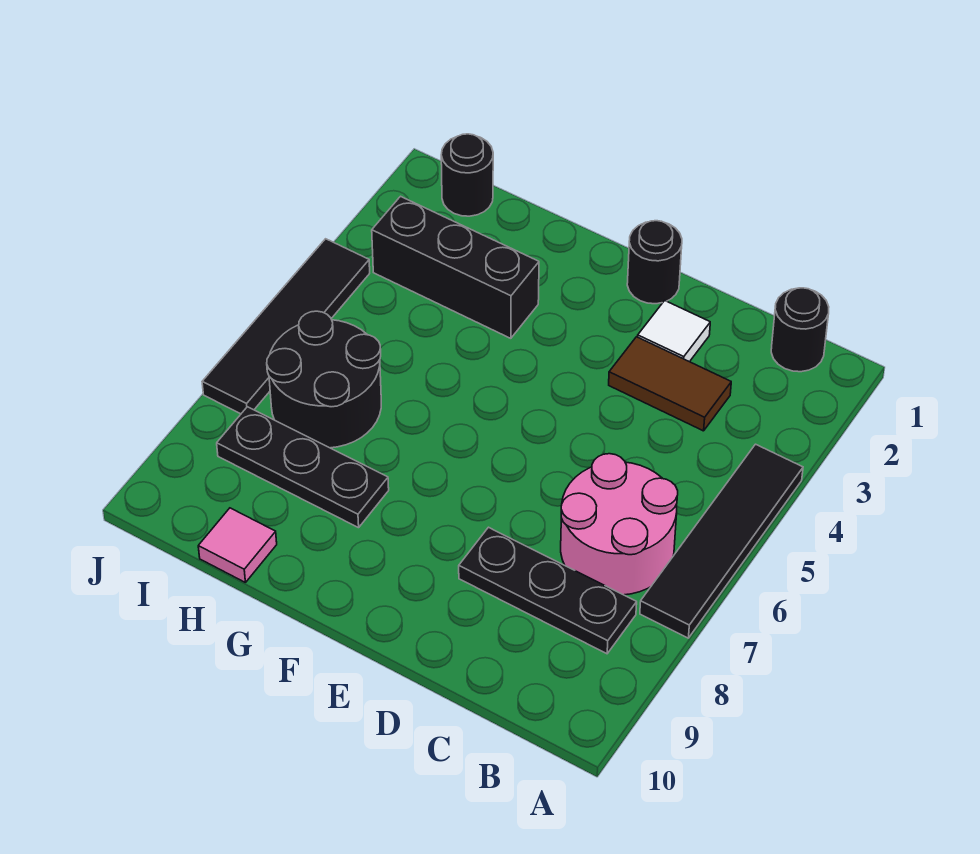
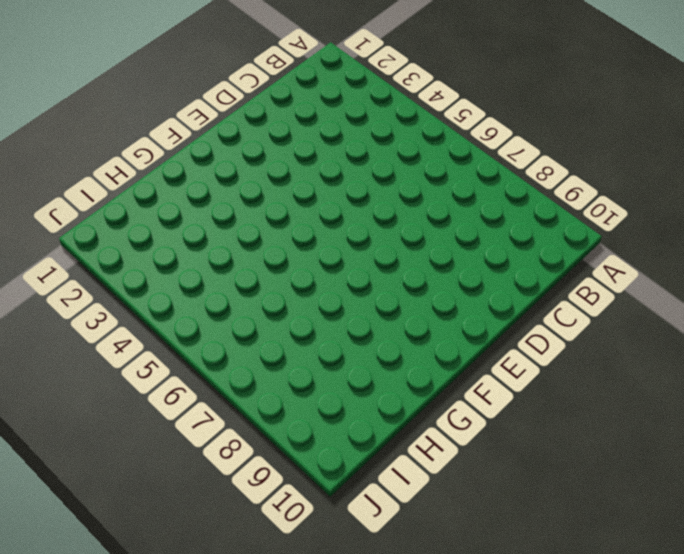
none -> black tile A4:A7 level 1
none -> black round brick B1 level 1
none -> pink round brick B6:C7 level 1

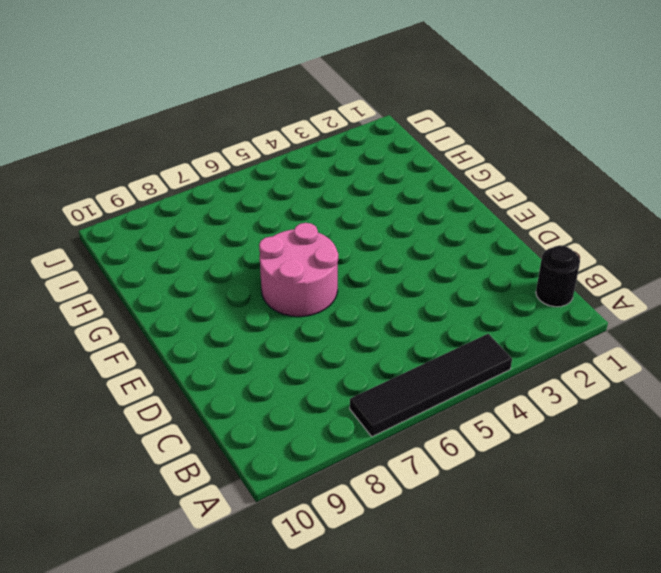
pink round brick E6:F7 level 1 -> pink round brick B6:C7 level 1
none -> black plate B8:D8 level 1
none -> brown tile C3:D3 level 1
none -> white tile D2 level 1

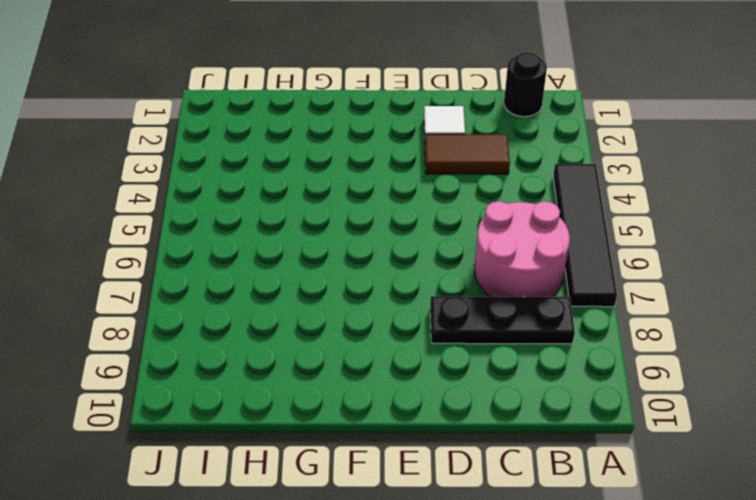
none -> black round brick E1 level 1
none -> black brick G3:I3 level 1
none -> black plate G8:I8 level 1

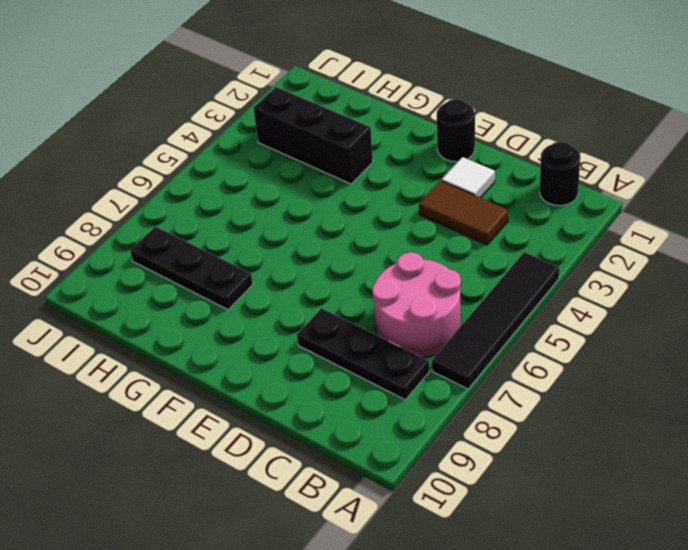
none -> black round brick H6:I7 level 1
none -> pink tile H10 level 1
none -> black round brick I1 level 1

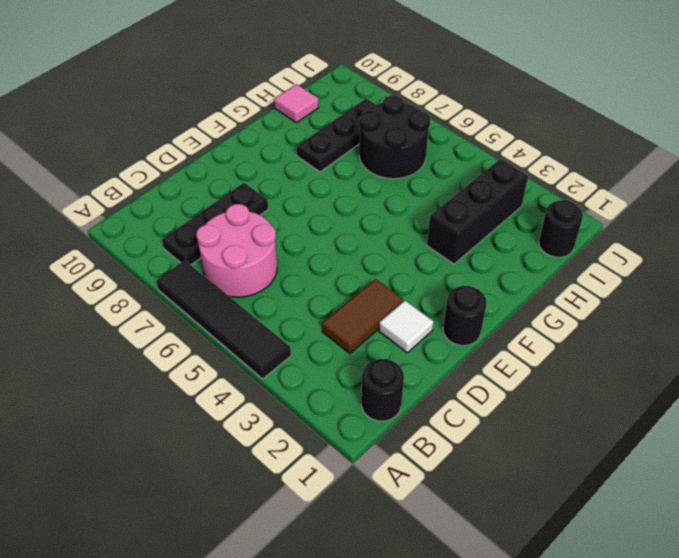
none -> black tile J4:J7 level 1

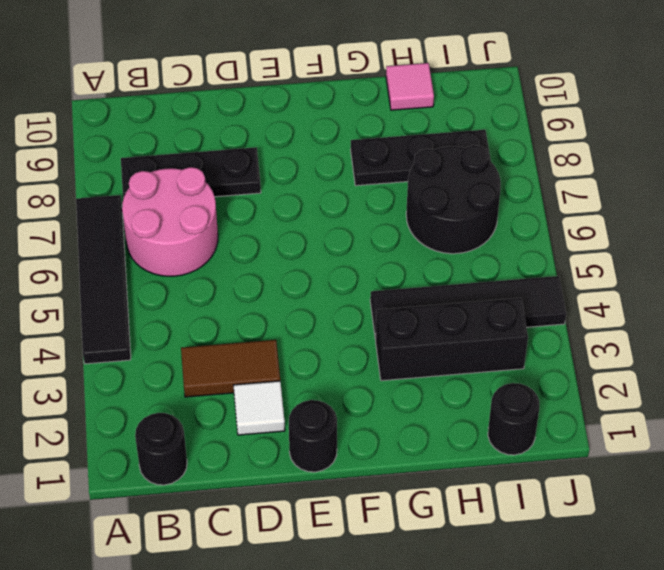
black tile G4:J4 level 1 -> black tile J4:J7 level 1

